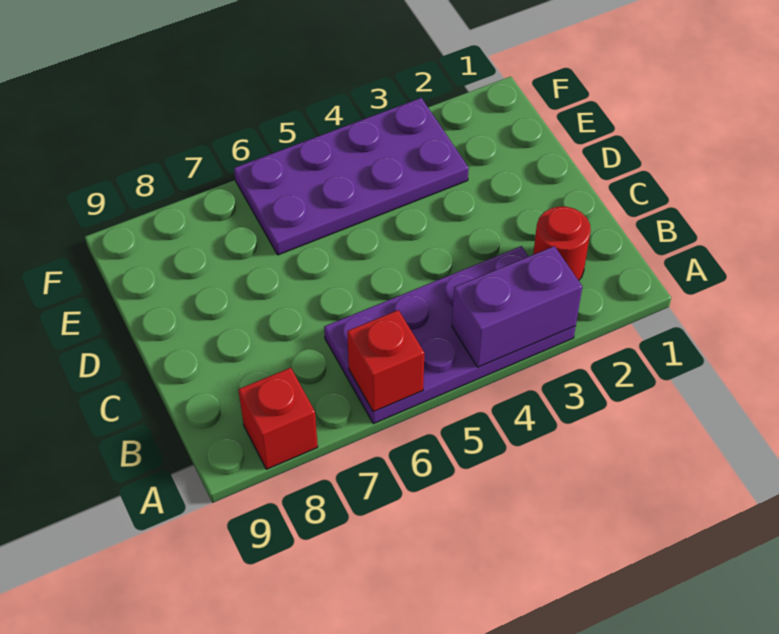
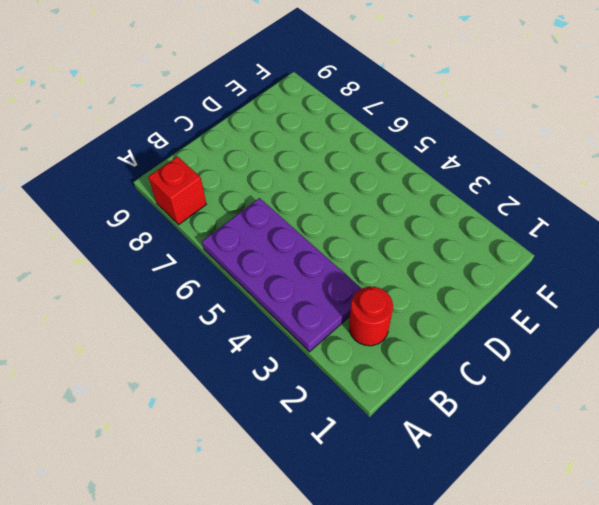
none -> purple plate E3:F6 level 1
none -> purple brick A3:A4 level 2

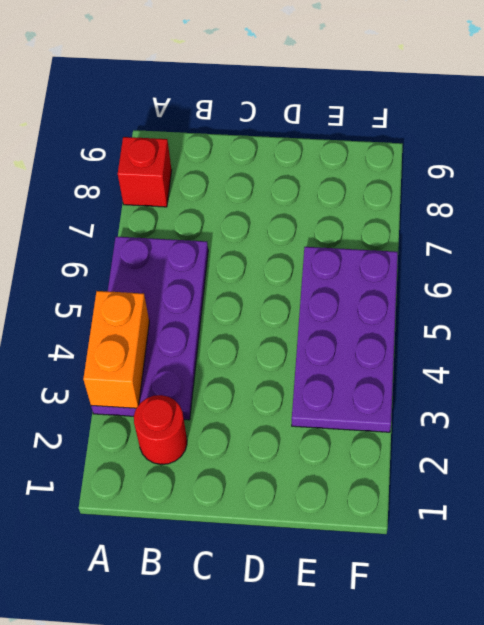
orange brick A3:A4 level 2 -> purple brick A3:A4 level 2
none -> red brick A6 level 2

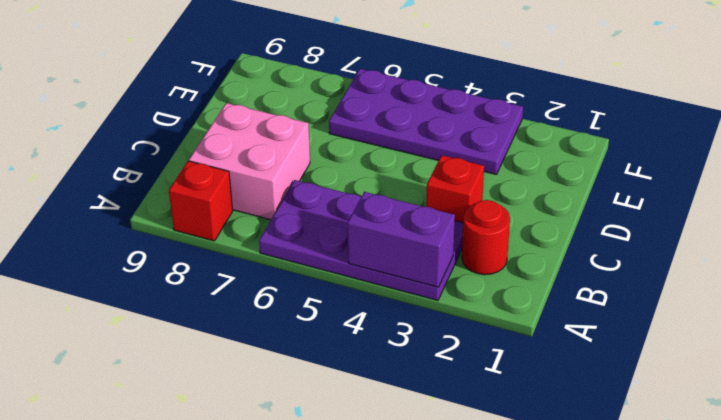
pink brick B7:C8 level 1 -> none
red brick C3 level 1 -> red brick A6 level 2

